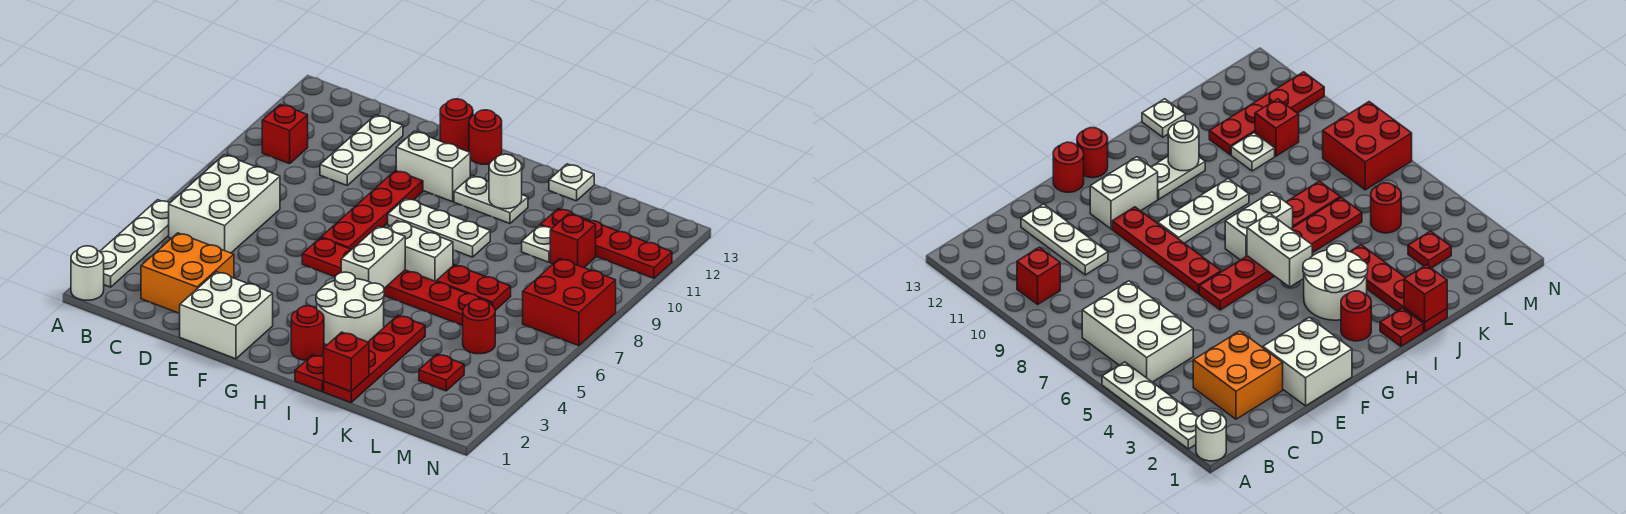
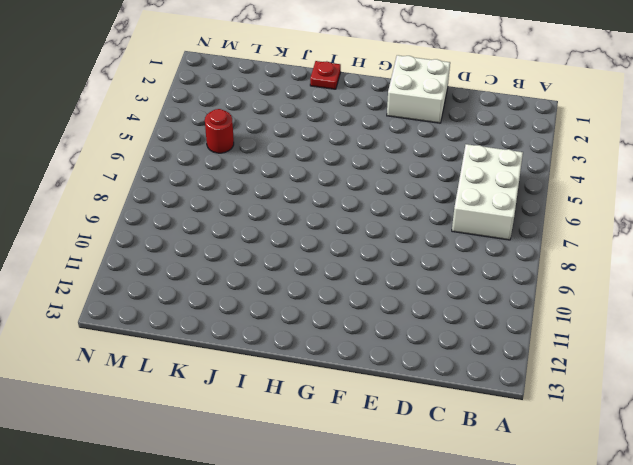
none -> white round brick A1 level 1
none -> white plate A2:A5 level 1
none -> red brick B10 level 1
none -> orange brick C2:D3 level 1

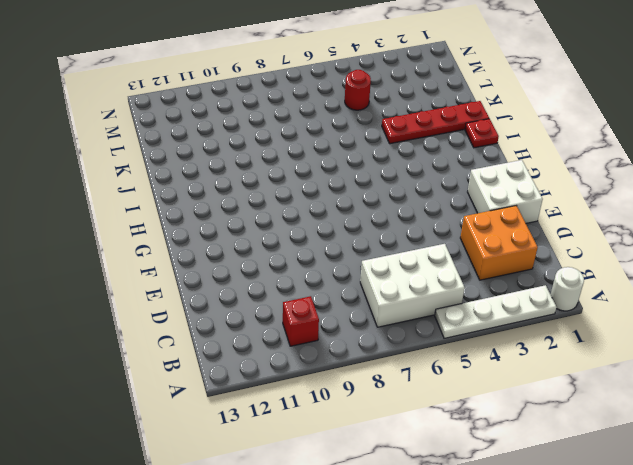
none -> white plate D10:D12 level 1
none -> red plate F6:K6 level 1
none -> red plate F7:F10 level 1
none -> white brick F11:G11 level 1

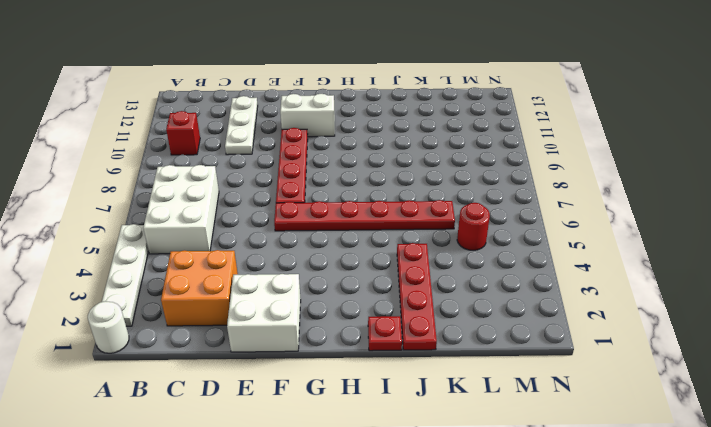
none -> red round brick F13 level 1
none -> white plate G9:I9 level 1
none -> red round brick G13 level 1
none -> red round brick H2 level 1

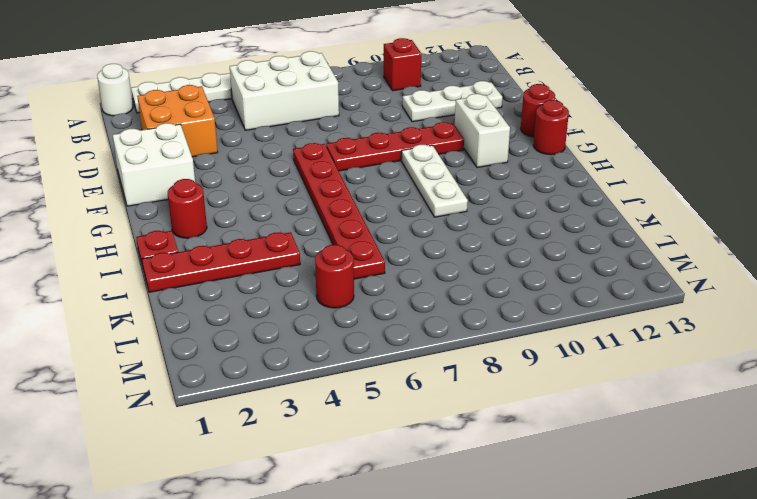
none -> white round brick H3:I4 level 1
none -> white brick H7:I7 level 1
none -> white plate H11:I11 level 1
none -> red plate J7:K7 level 1

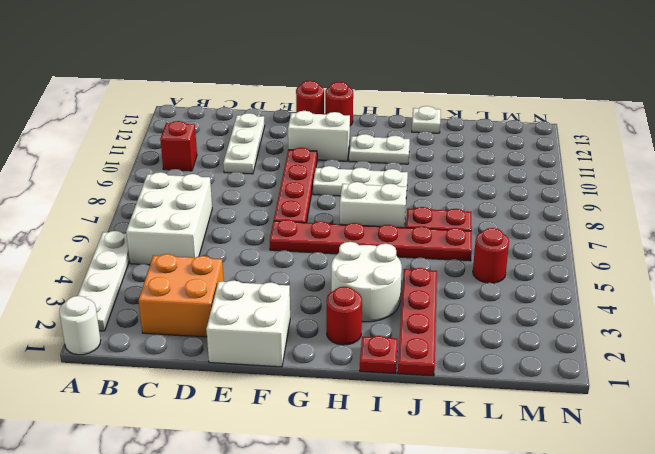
none -> white plate K10 level 1
none -> red plate K11:N11 level 1
none -> red plate L3 level 1
none -> red brick L10 level 1

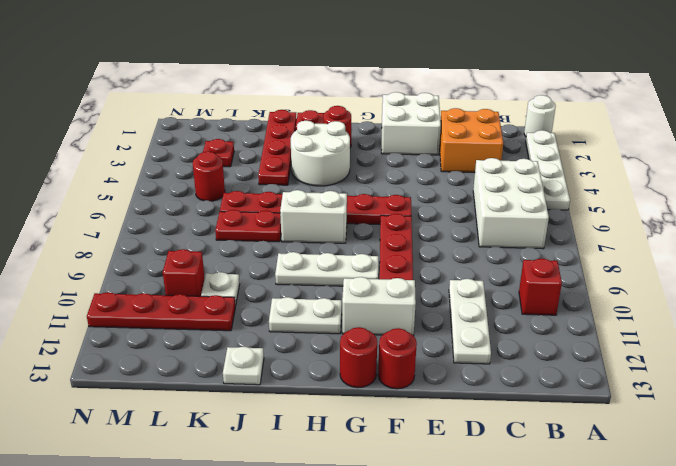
none -> red brick M7:N8 level 1
none -> white brick H5:H6 level 2
none -> white round brick I11 level 2
none -> red brick J1 level 2

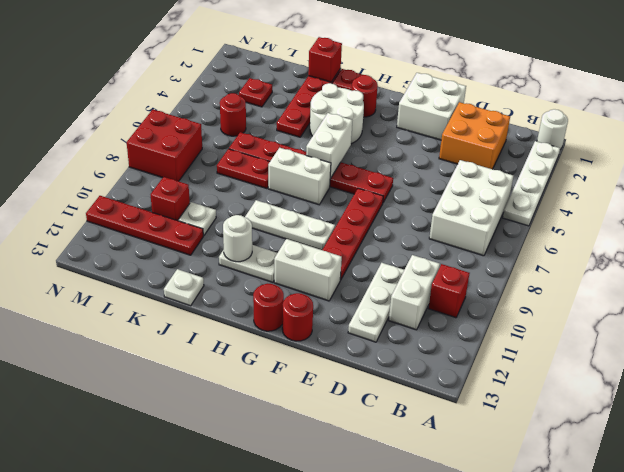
white brick C10:C11 level 1 -> none

